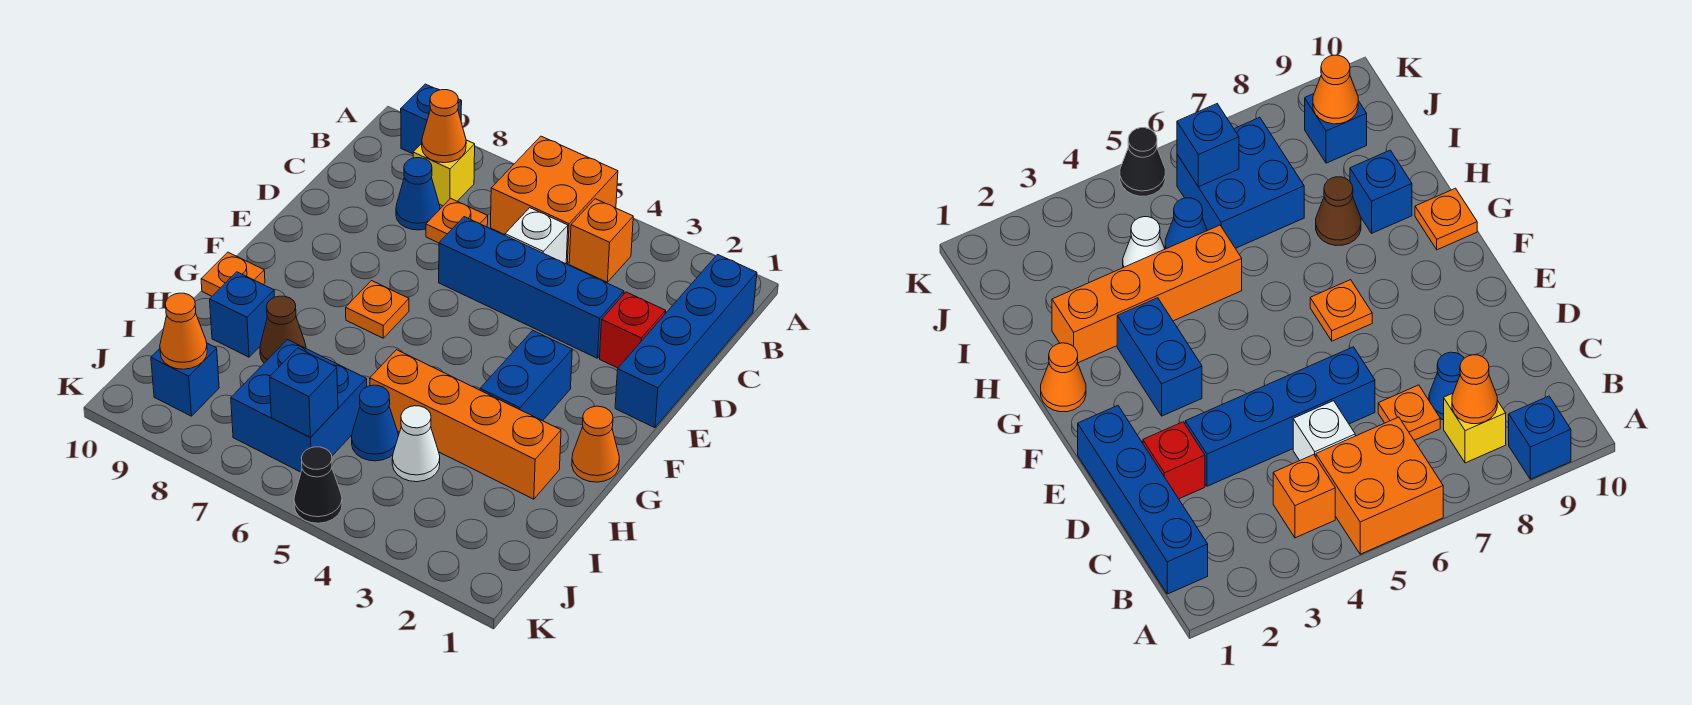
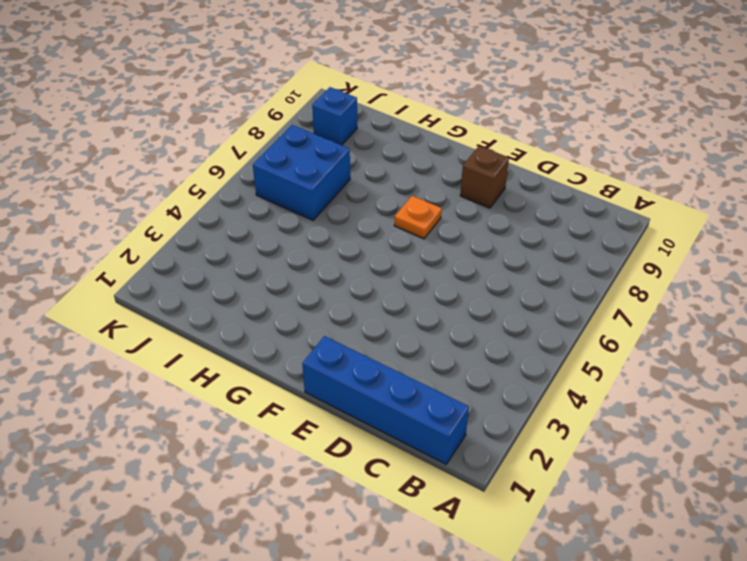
brown brick E9 level 1 -> none
none -> orange brick A5:B6 level 1
none -> blue brick A9 level 1
none -> orange brick B4 level 1

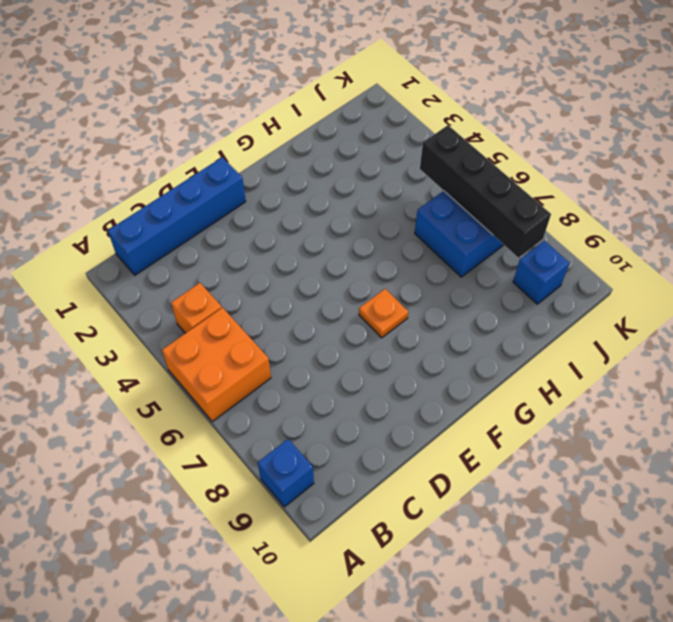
black brick J5:J8 level 2 -> blue brick J6 level 2
none -> yellow brick B8 level 1
none -> white brick C5 level 1
none -> orange plate C7 level 1

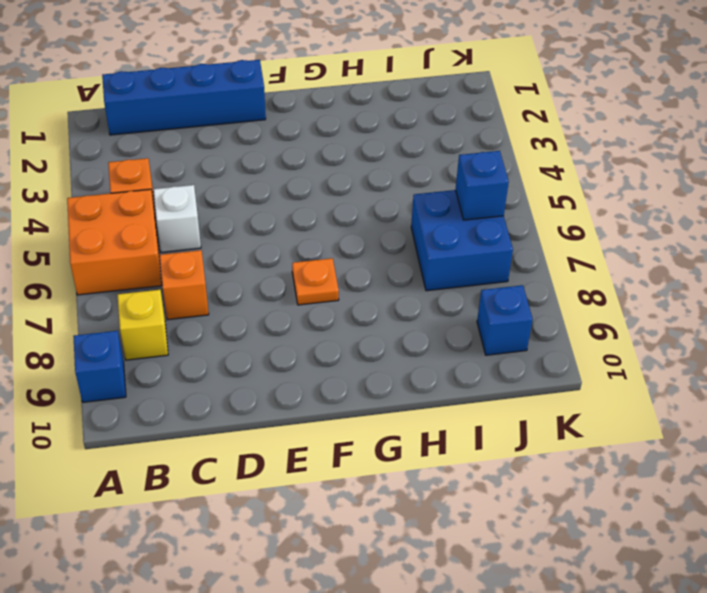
orange brick C7 level 1 -> orange plate C7 level 1
none -> blue cone C8 level 1
none -> red brick D2 level 1
none -> blue brick D3:D6 level 1

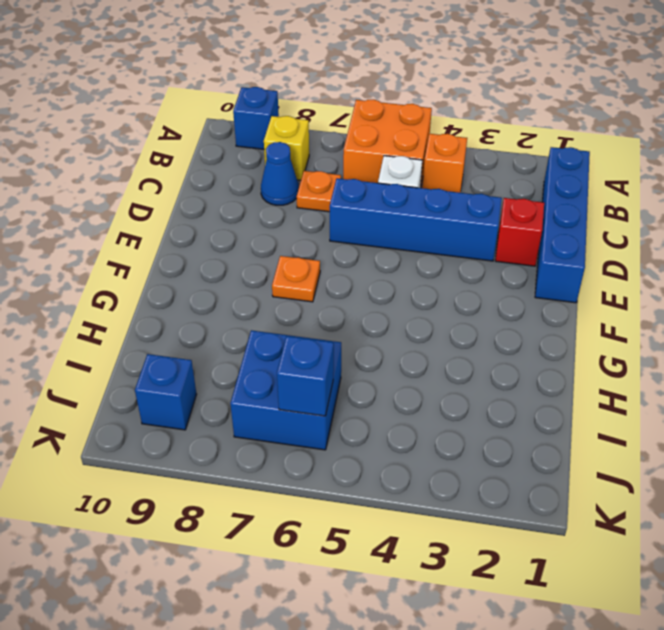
none -> blue brick F3:G3 level 1
none -> orange cone G1 level 1
none -> orange plate G10 level 1

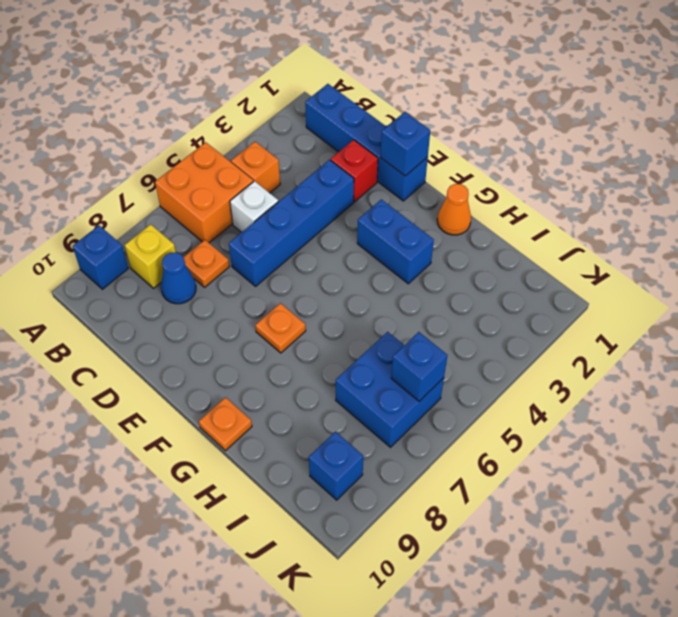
blue brick E1 level 2 -> blue brick H9 level 1
none -> orange brick H2:H5 level 1
none -> brown cone H8 level 1
none -> white cone I4 level 1

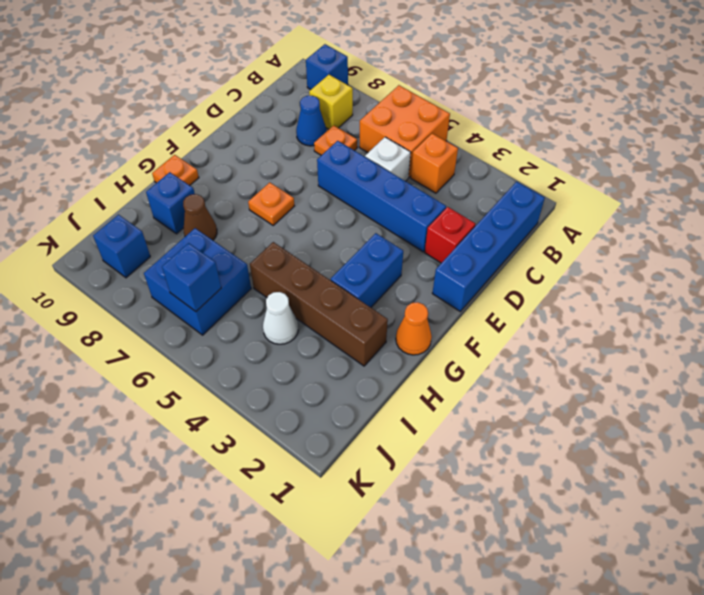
brown brick H2:H5 level 1 -> orange brick H2:H5 level 1
none -> blue cone I5 level 1
none -> black cone K5 level 1
none -> orange cone B8 level 2

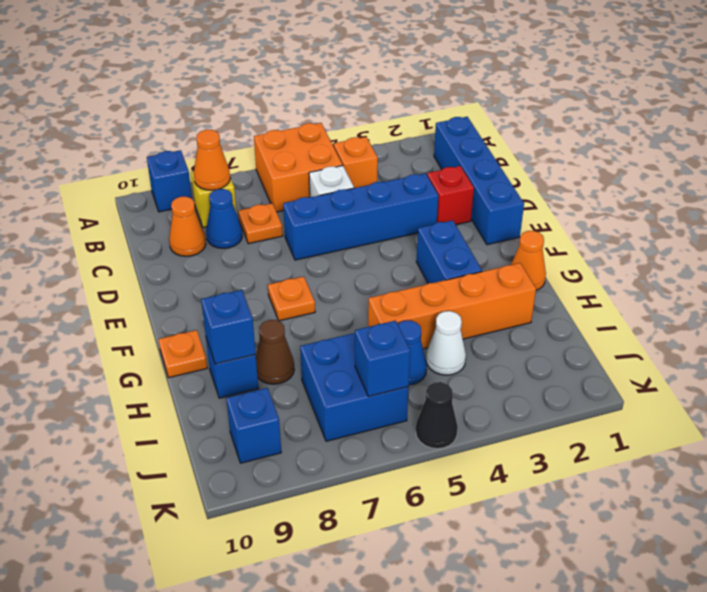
orange cone C9 level 1 -> orange cone J9 level 2
blue brick H9 level 2 -> none

